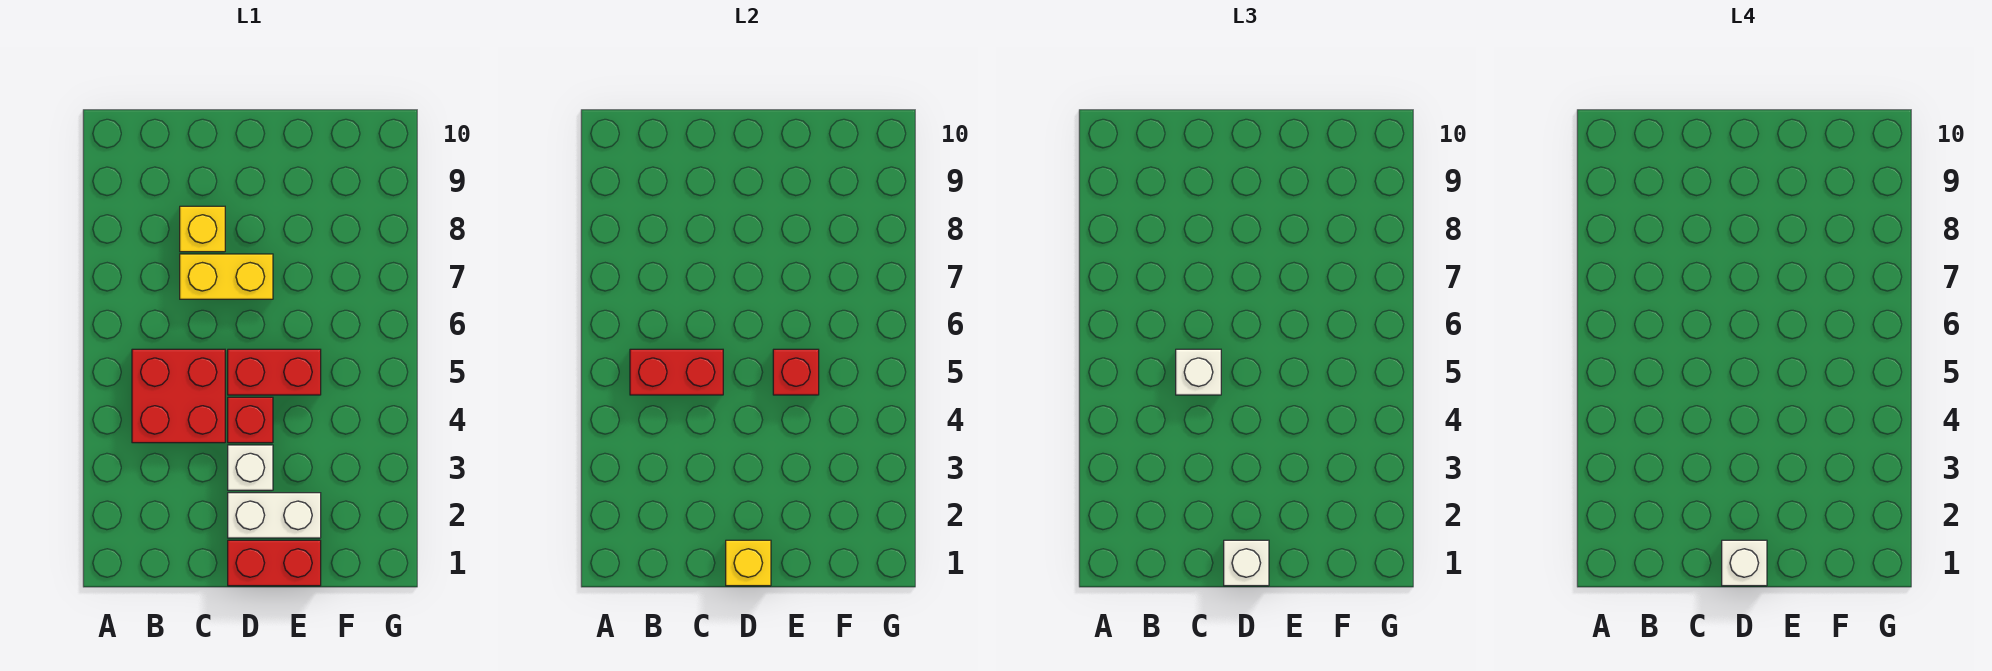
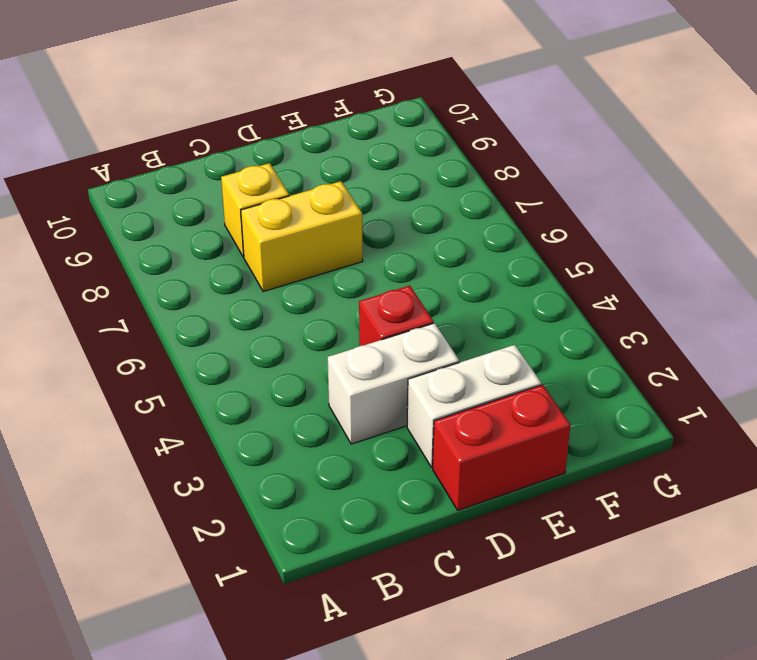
white brick C3:D3 level 1 -> white brick D3 level 1
none -> red brick B4:C5 level 1
none -> red brick D5:E5 level 1
none -> red brick B5:C5 level 2

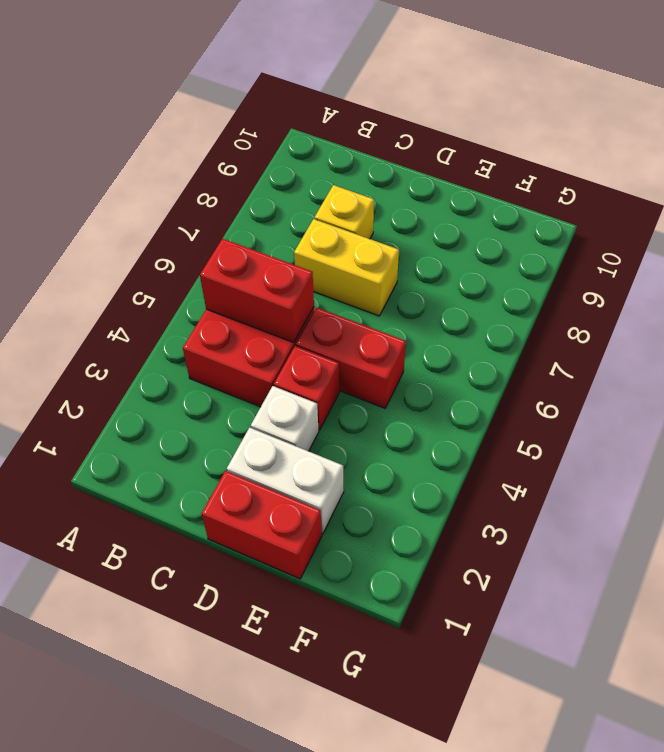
none -> yellow brick D1 level 2
none -> red brick E5 level 2
none -> white brick C5 level 3

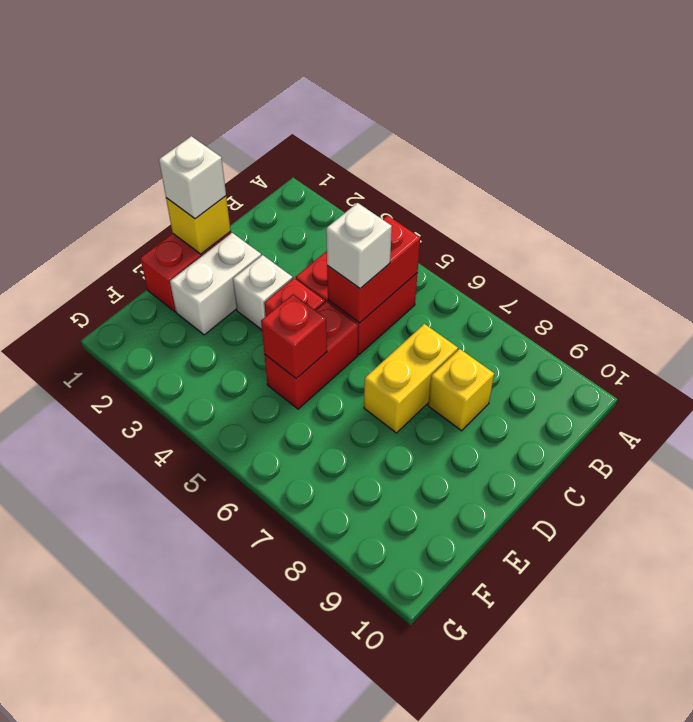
none -> white brick D1 level 4

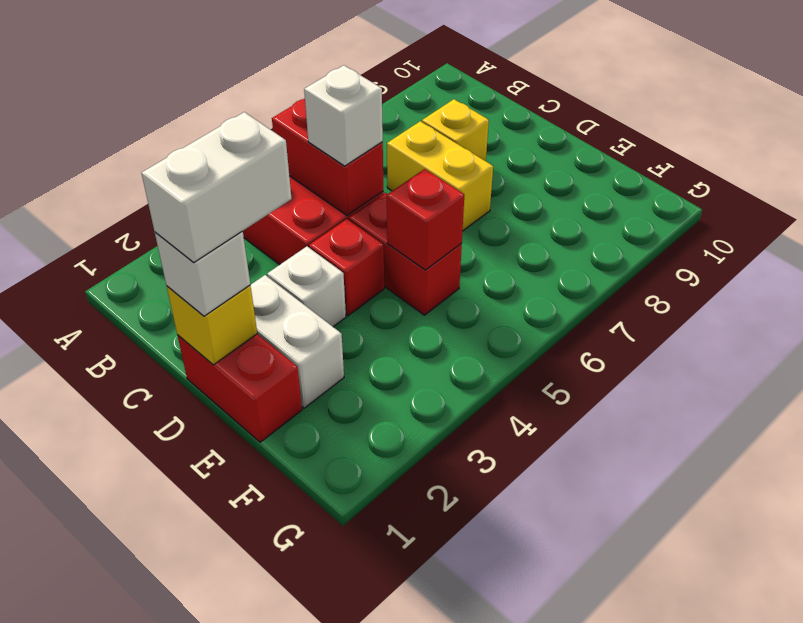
white brick D1:D2 level 4 -> white brick D1 level 4

